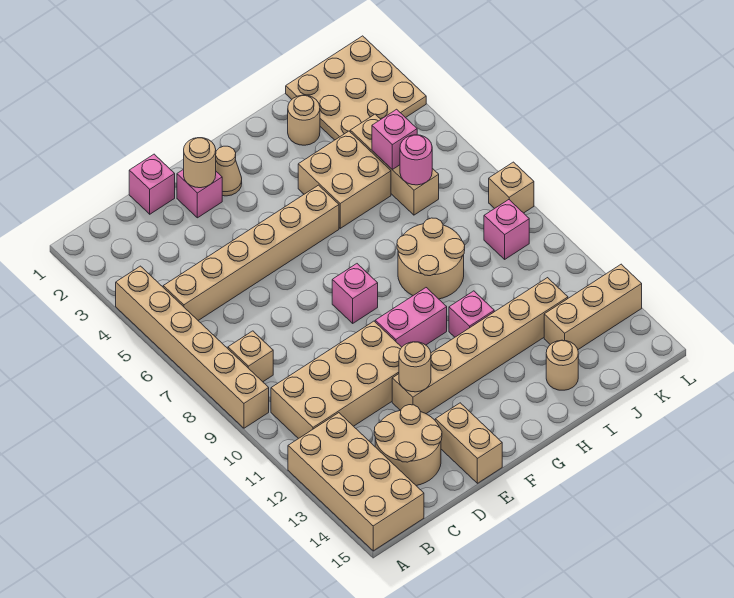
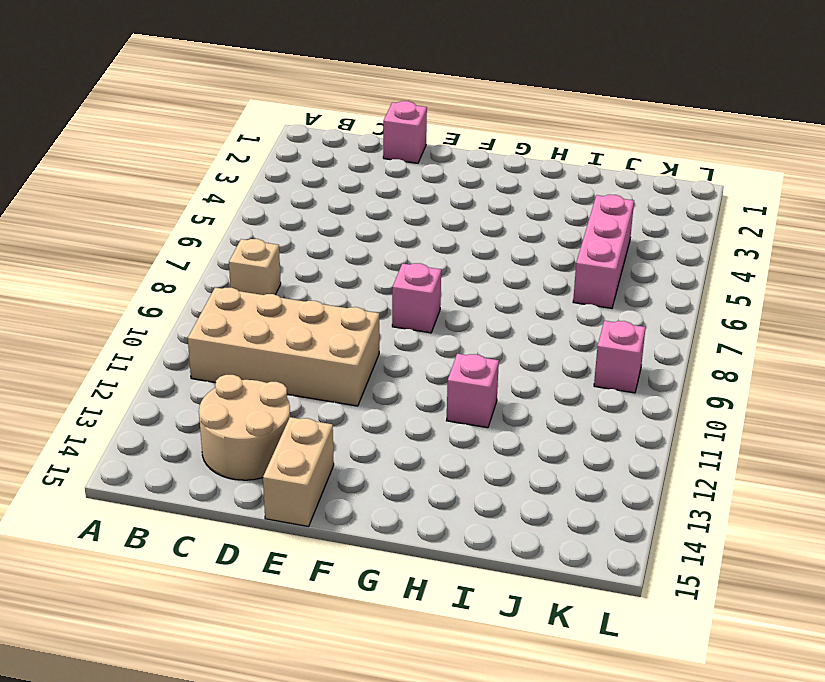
pink brick J4:J6 level 1 -> tan brick J4:J6 level 1
none -> tan brick A4:A9 level 1
none -> tan brick A12:B15 level 1
none -> tan brick B5:G5 level 1

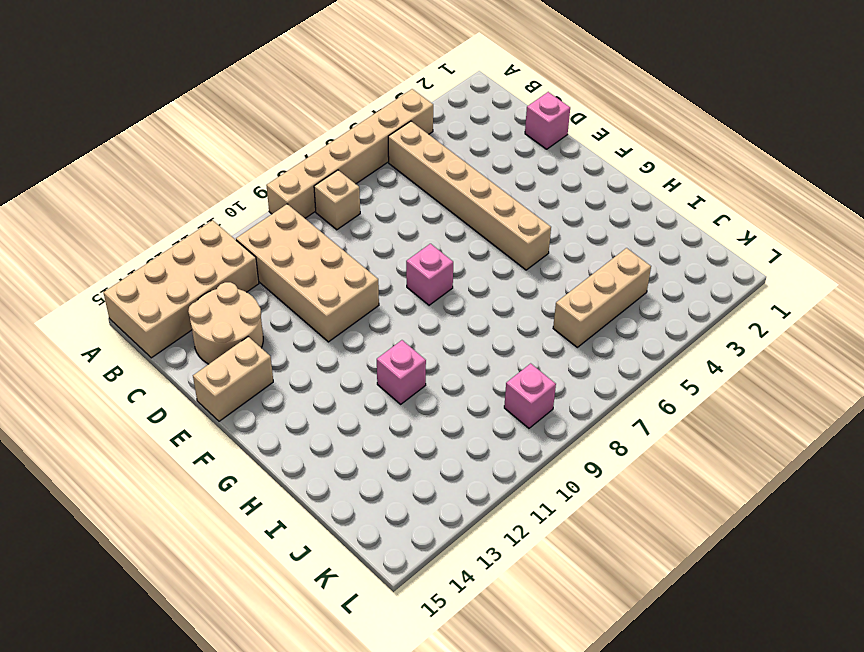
none -> pink brick E2 level 1
none -> tan brick E12:J12 level 1
none -> tan cone F2 level 1

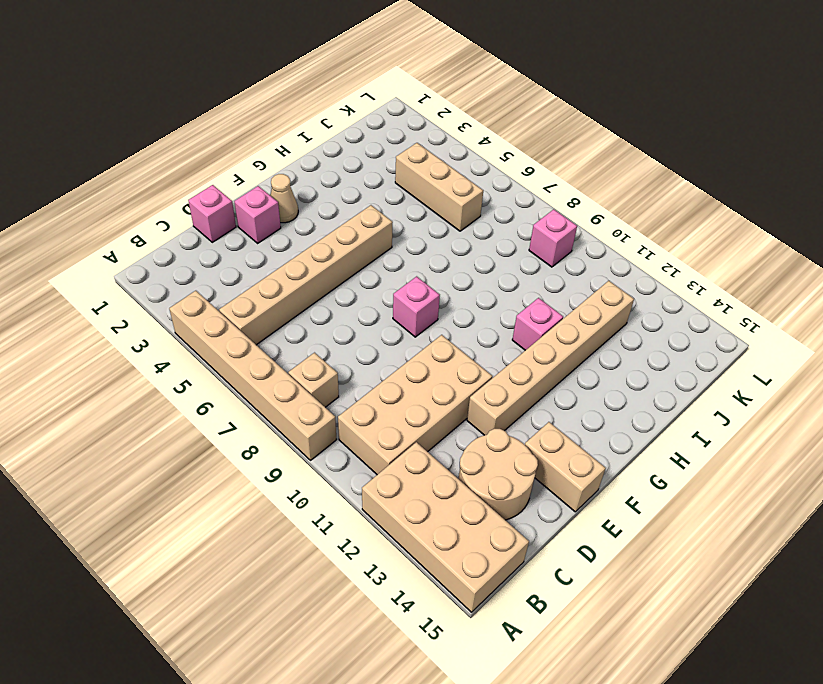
none -> pink brick F10:G10 level 1
none -> tan brick H4:I5 level 1
none -> tan round brick H8:I9 level 1

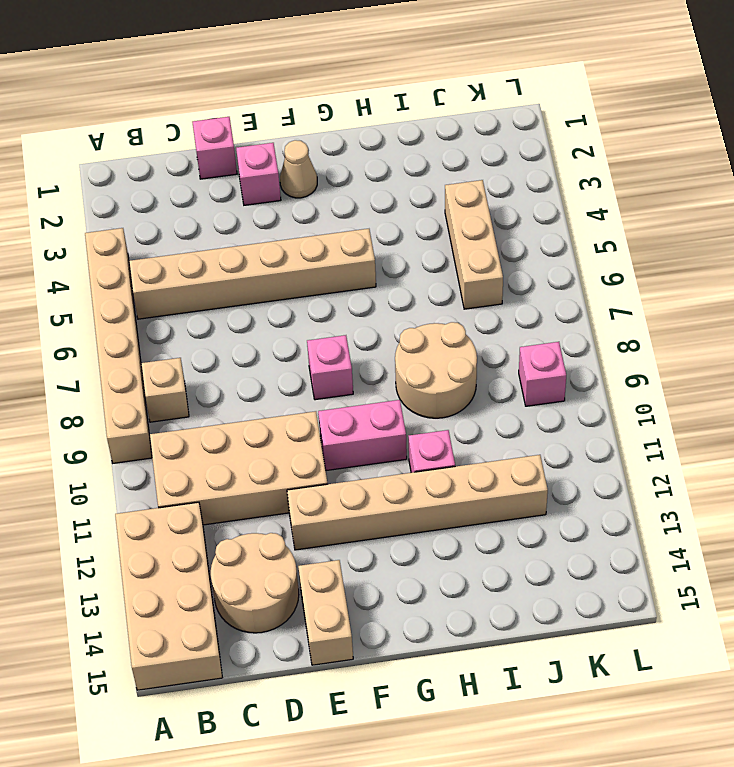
none -> tan brick H4:I5 level 1
none -> tan round brick I2 level 1
none -> tan round brick I14 level 1

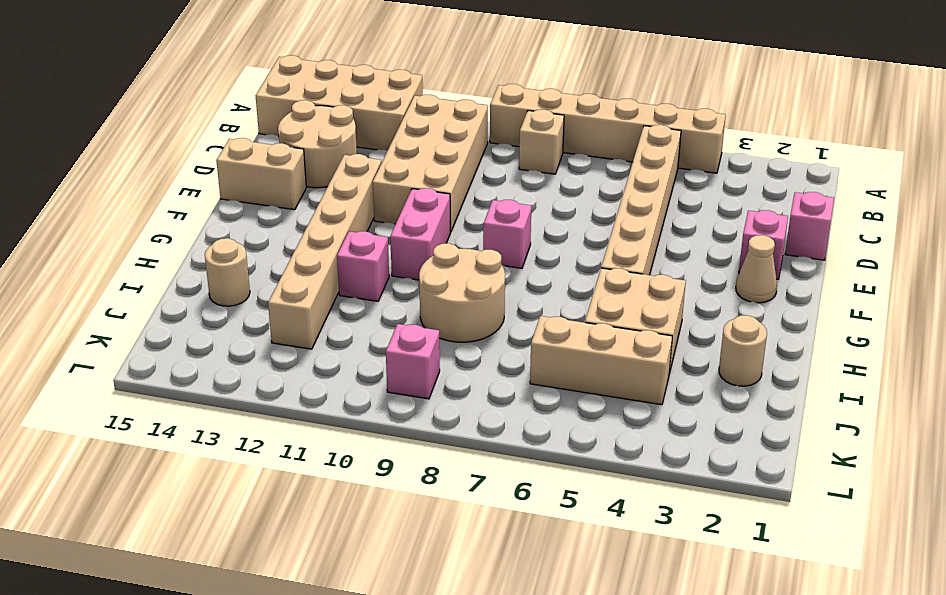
none -> tan plate J1:L3 level 1
none -> tan brick J13:L13 level 1
none -> tan brick L8 level 1

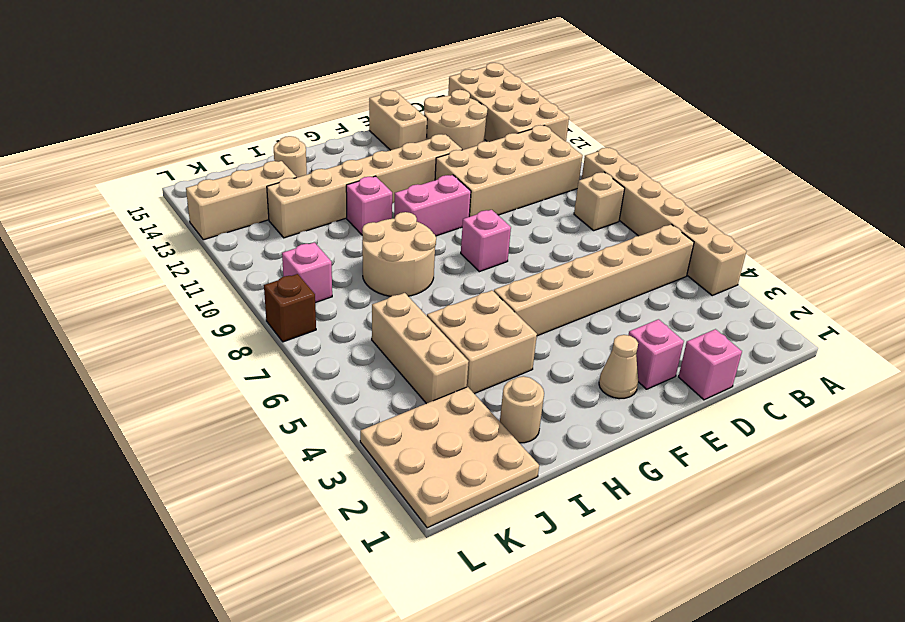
brown brick L8 level 1 -> tan brick L8 level 1
none -> tan round brick E2 level 2
none -> tan round brick E12 level 2
none -> pink brick J5 level 2

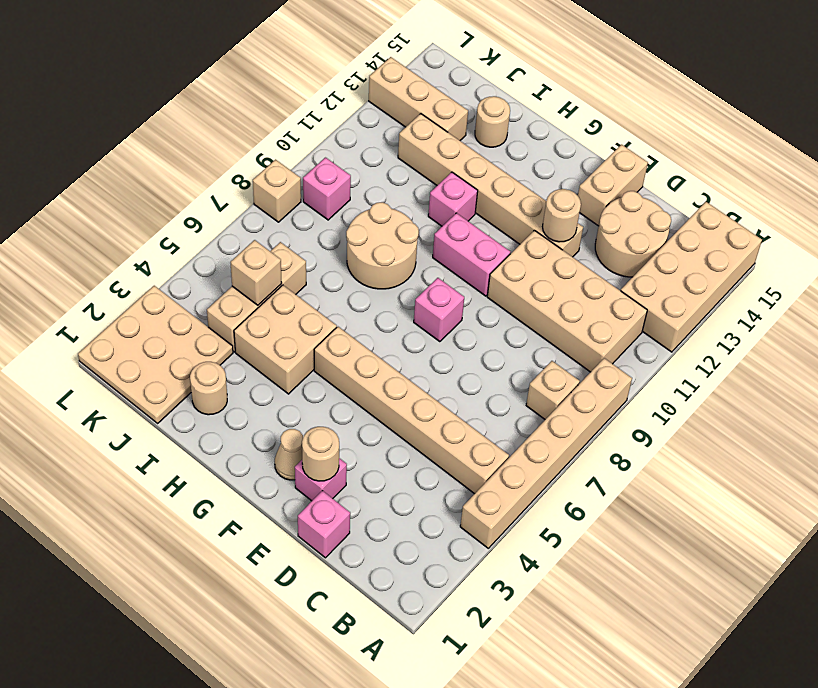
tan brick J5 level 2 -> pink brick J5 level 2
none -> pink round brick J6 level 2

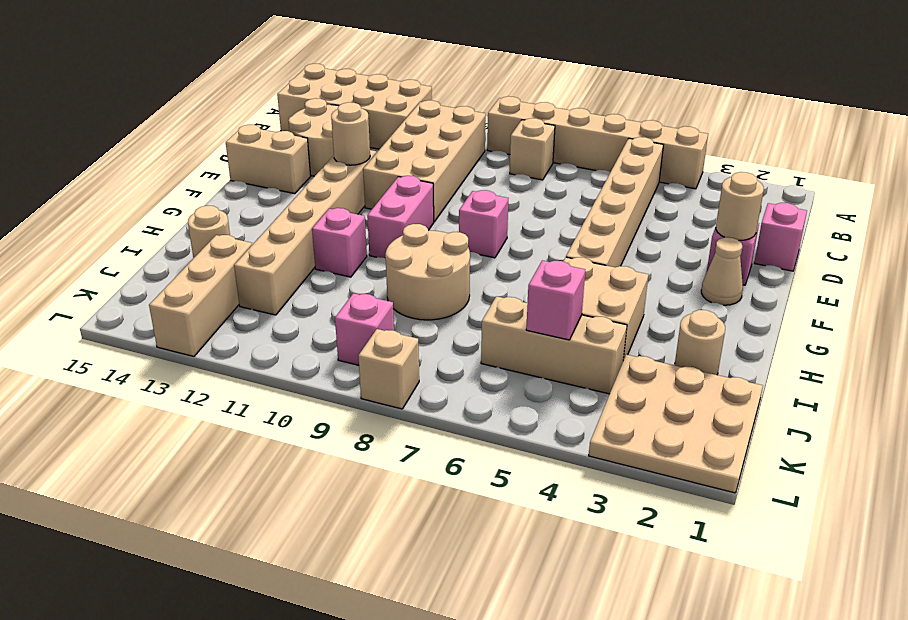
none -> pink round brick J6 level 2

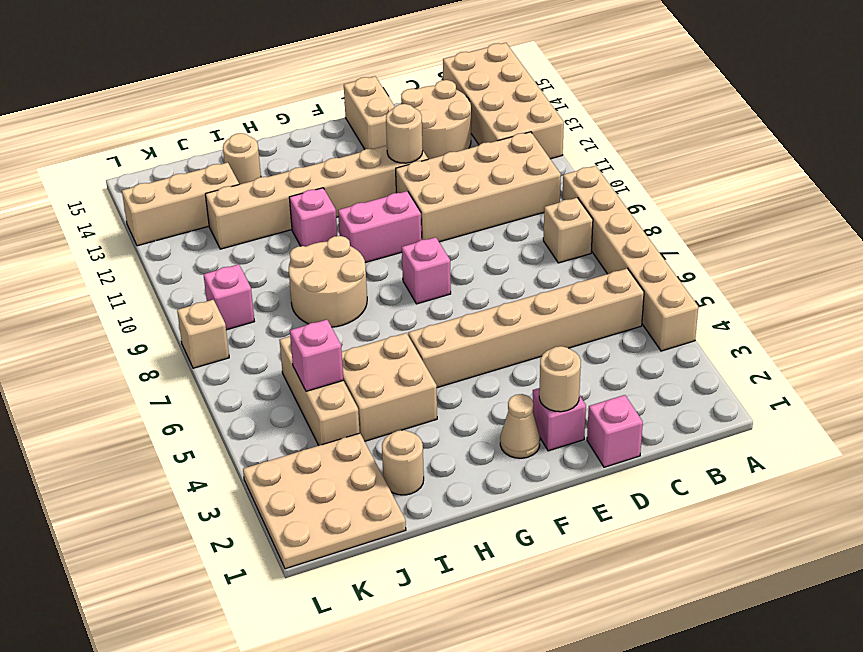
none -> pink round brick J6 level 2

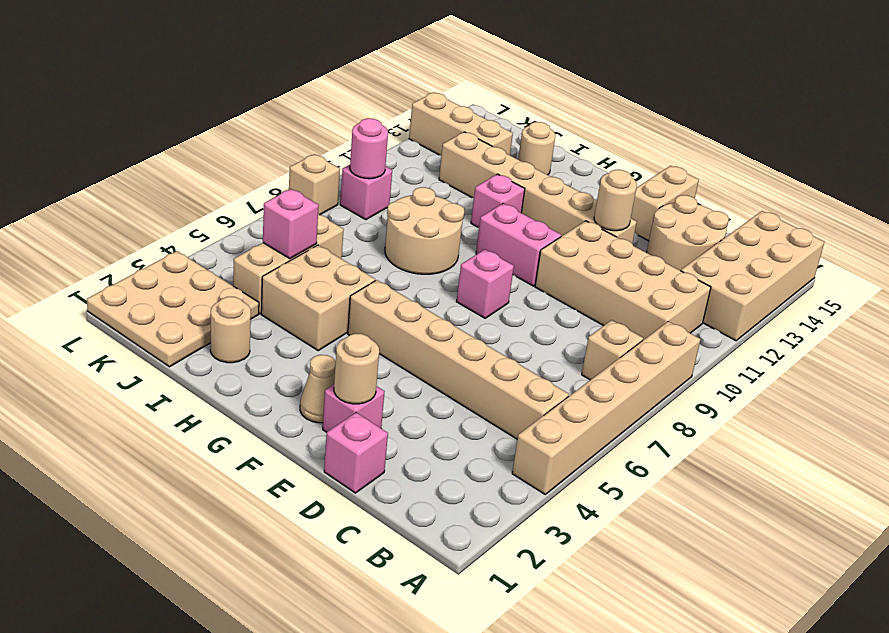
pink round brick K9 level 2 -> pink round brick J6 level 2

